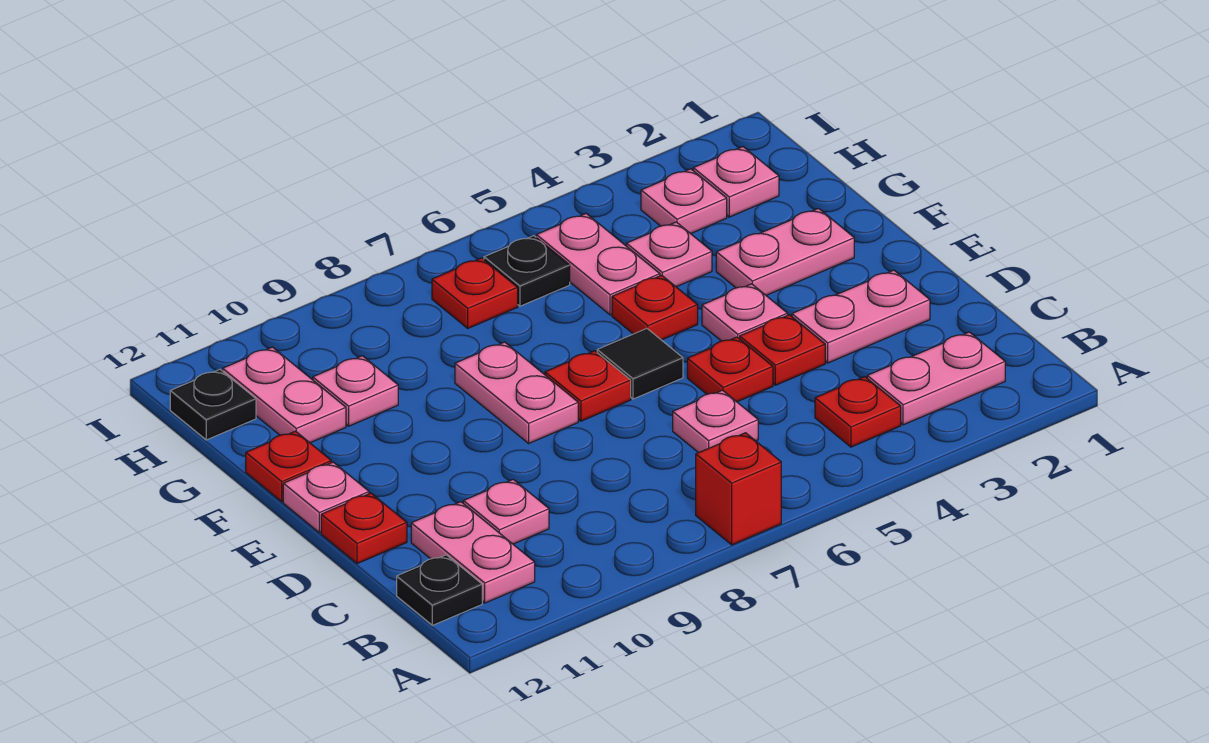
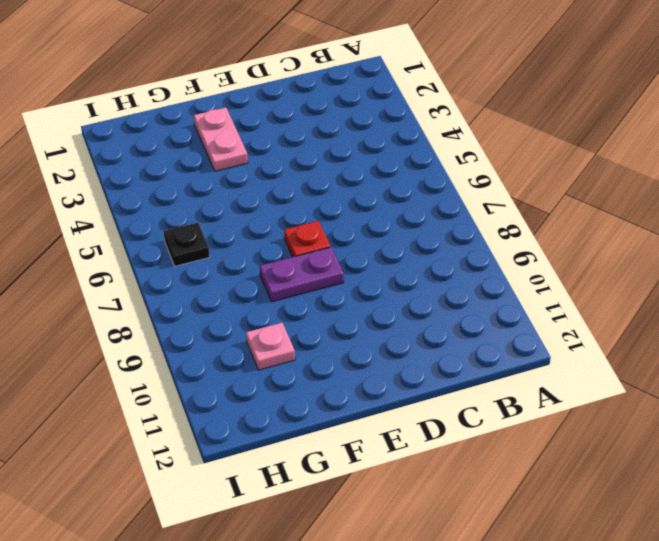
purple plate E8:F8 level 1 -> pink plate E8:F8 level 1
none -> red brick A7 level 1
none -> pink plate B2:B3 level 1
none -> red plate B4 level 1

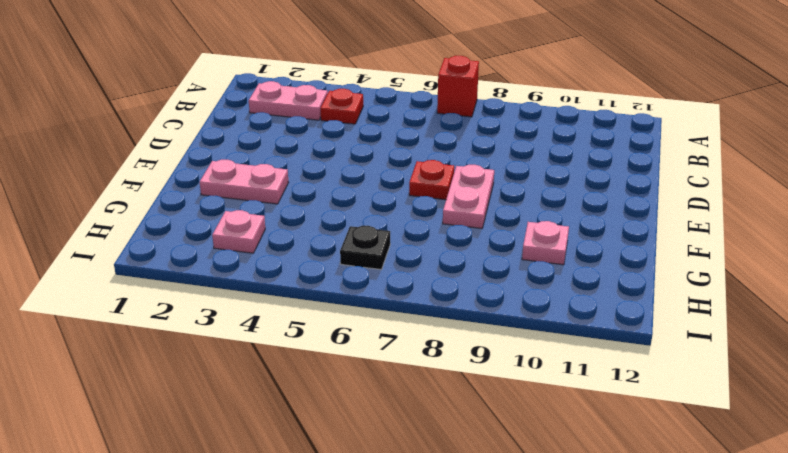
none -> pink plate B11:C11 level 1
none -> black plate B12 level 1
none -> pink plate C6 level 1

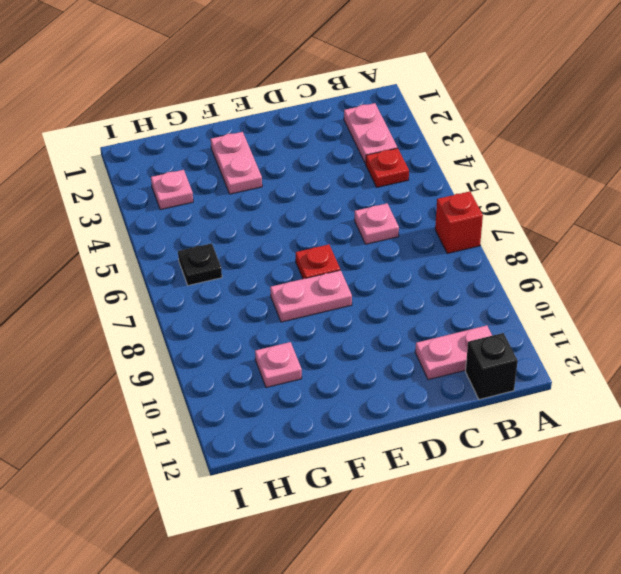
black brick B12 level 1 -> black plate B12 level 1
none -> pink plate C10 level 1
none -> pink plate D2:D3 level 1
none -> red plate D4 level 1

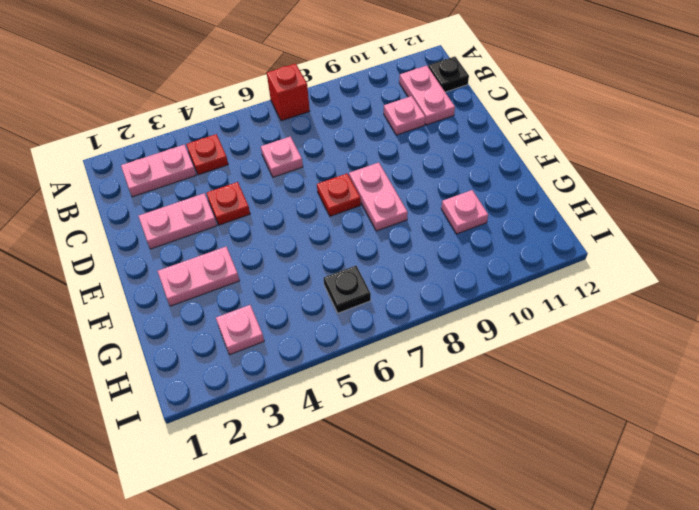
none -> red plate D5 level 1
none -> red plate D12 level 1
none -> pink plate E4 level 1

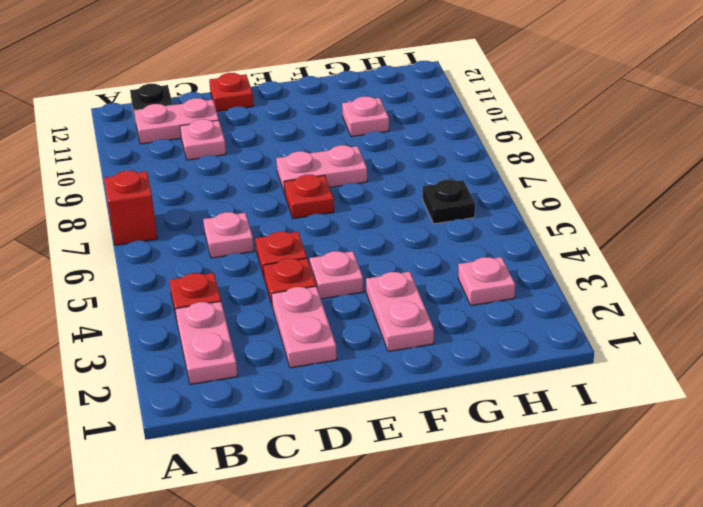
none -> black tile E6 level 1
none -> pink plate E12 level 1
none -> red plate F5 level 1

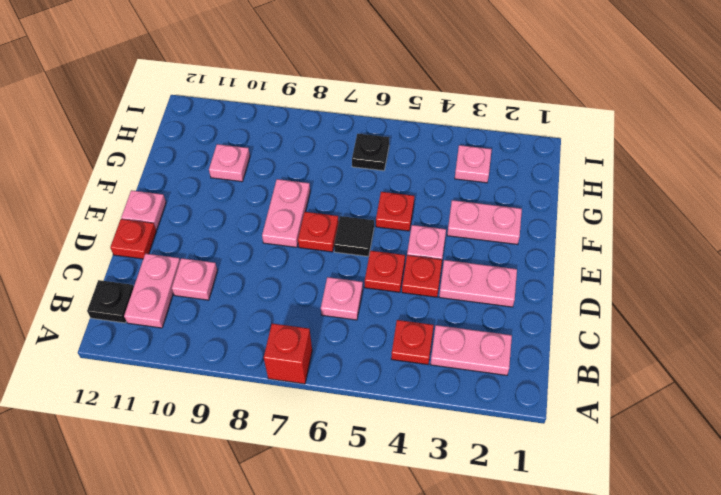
none -> red plate F12 level 1
none -> pink plate G4 level 1
none -> pink plate G5:H5 level 1

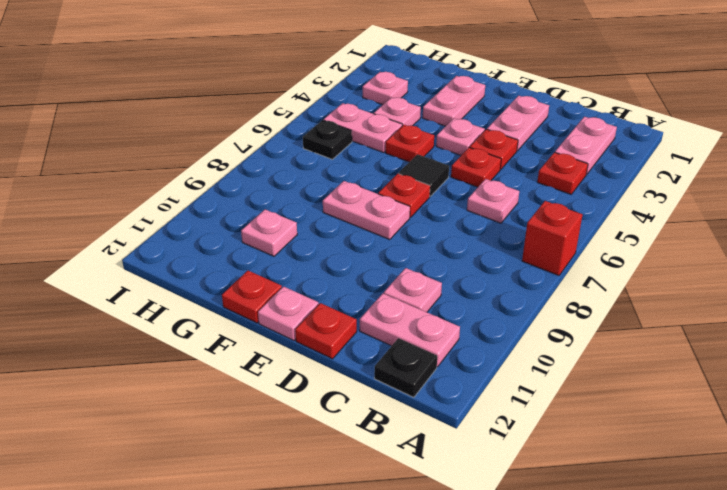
none -> pink plate G11:H11 level 1
none -> pink plate H2 level 1
none -> red plate H7 level 1

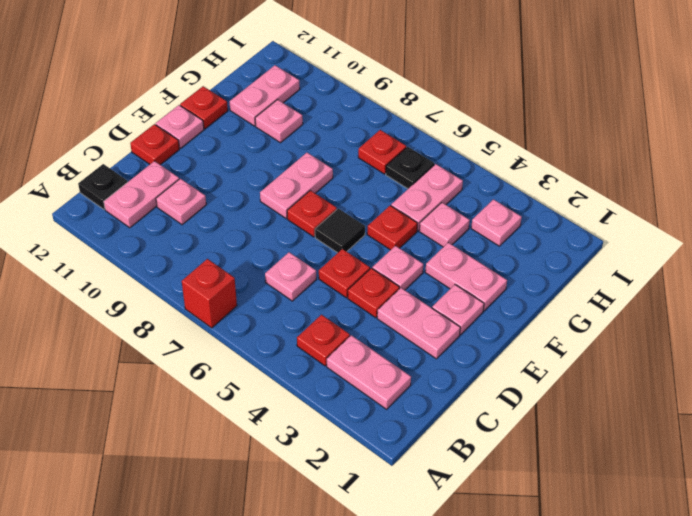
pink plate E2 level 1 -> pink plate H2 level 1
none -> black plate H12 level 1

